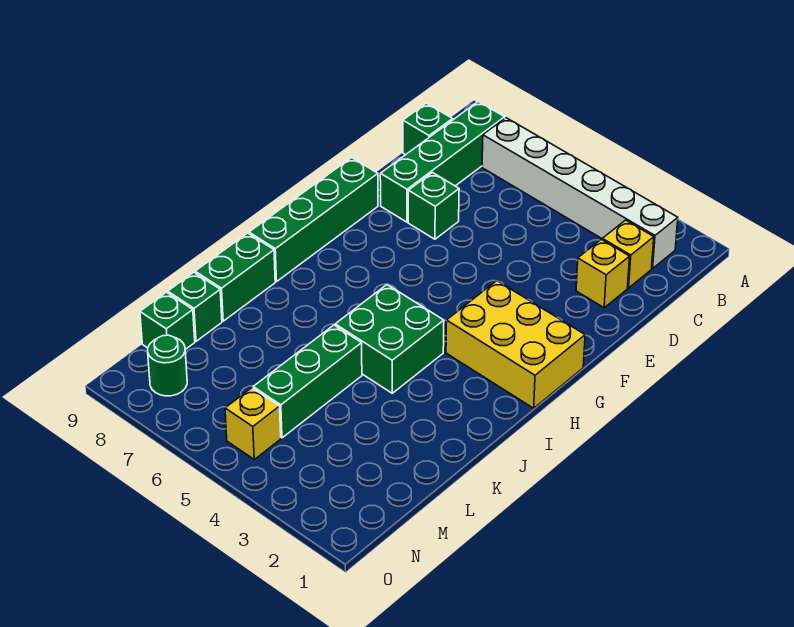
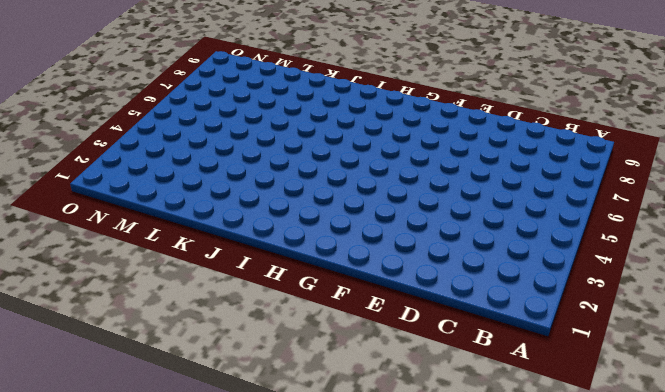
none -> white brick B2:B7 level 1
none -> green brick B8:E8 level 1
none -> yellow brick C2 level 1

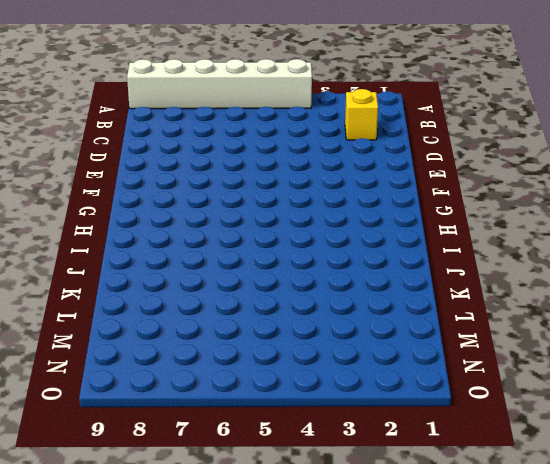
white brick A4:A9 level 1 -> white brick B2:B7 level 1
none -> green brick B8:E8 level 1
none -> green brick C9 level 1
none -> yellow brick D2 level 1

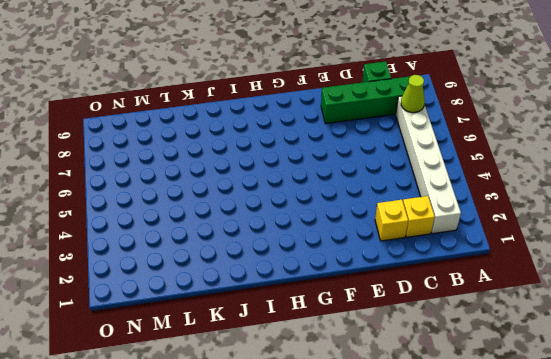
lime cone B7 level 2 -> none
none -> green brick E7 level 1
none -> green brick F9:I9 level 1
none -> yellow brick G1:H3 level 1

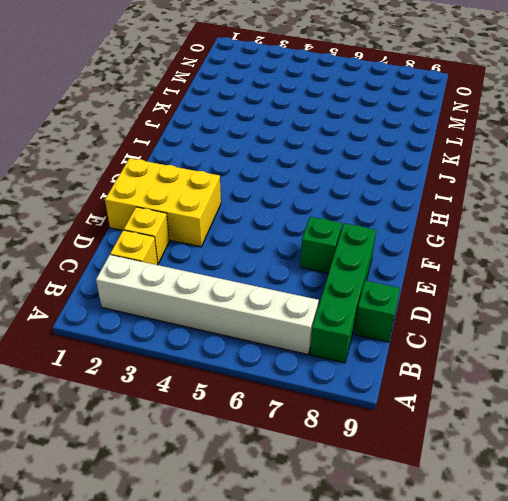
yellow brick E1:F3 level 1 -> yellow brick G1:H3 level 1
none -> green brick F9:I9 level 1
none -> green brick I4:J5 level 1
none -> green brick J9:K9 level 1

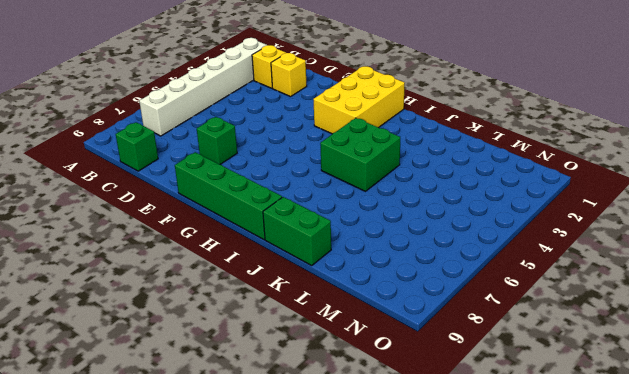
none -> green brick B8:E8 level 1
none -> green brick K5:M5 level 1
none -> green brick L9 level 1

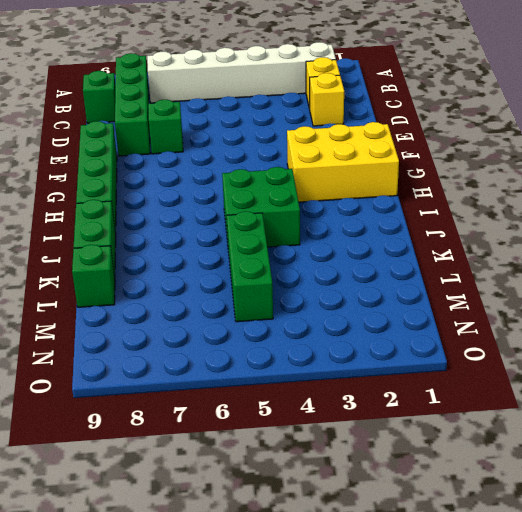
none -> green brick M9 level 1
none -> yellow brick N5 level 1
none -> green round brick N8 level 1

